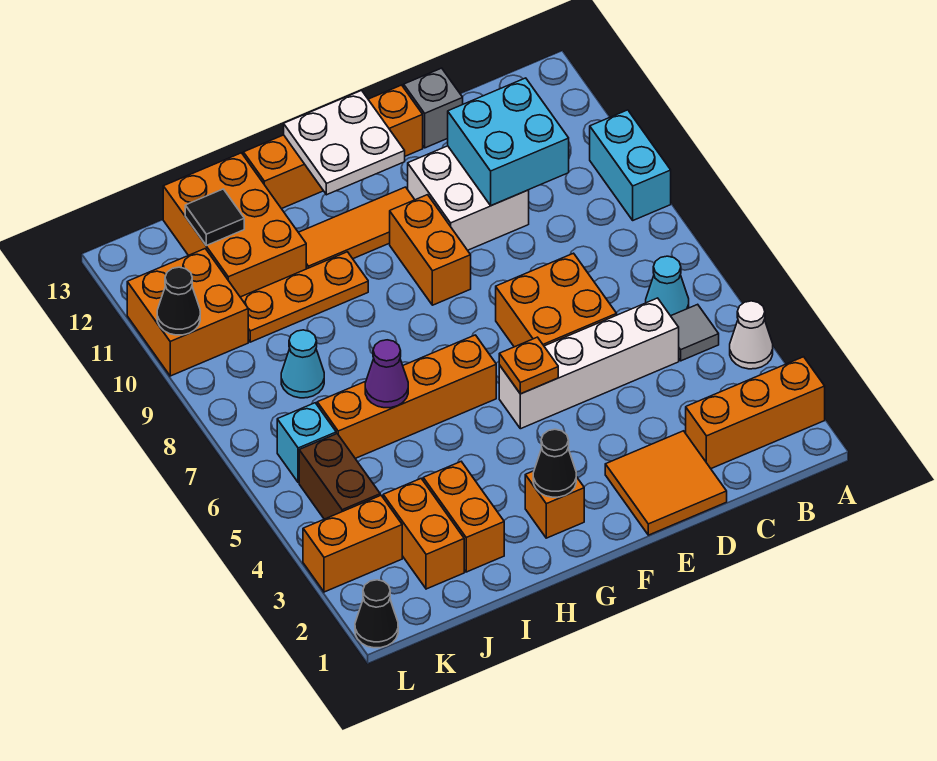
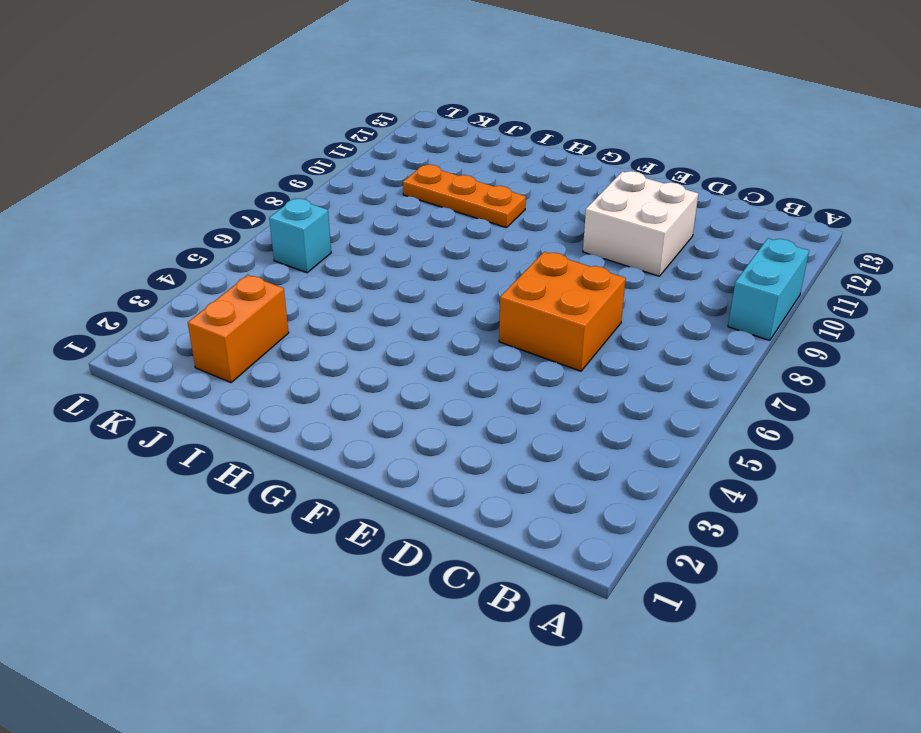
none -> orange brick A2:C2 level 1
none -> white cone A4 level 1
none -> grey tile B5 level 1
none -> cyan cone B6 level 1

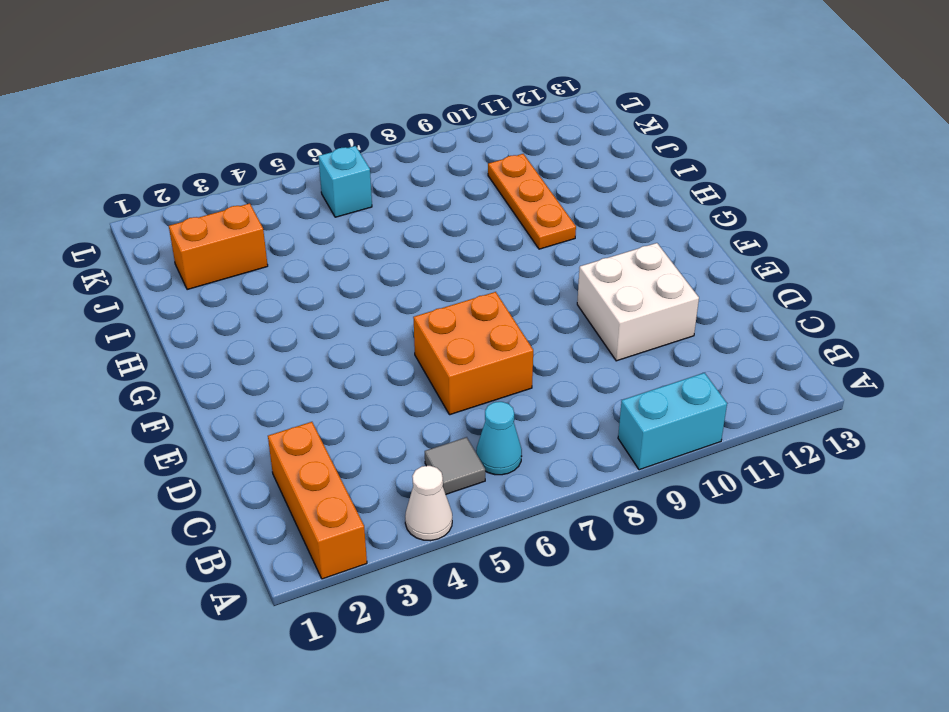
none -> white brick C5:F5 level 1
none -> orange tile D1:E2 level 1
none -> grey brick D13 level 1
none -> orange brick E13:H13 level 1

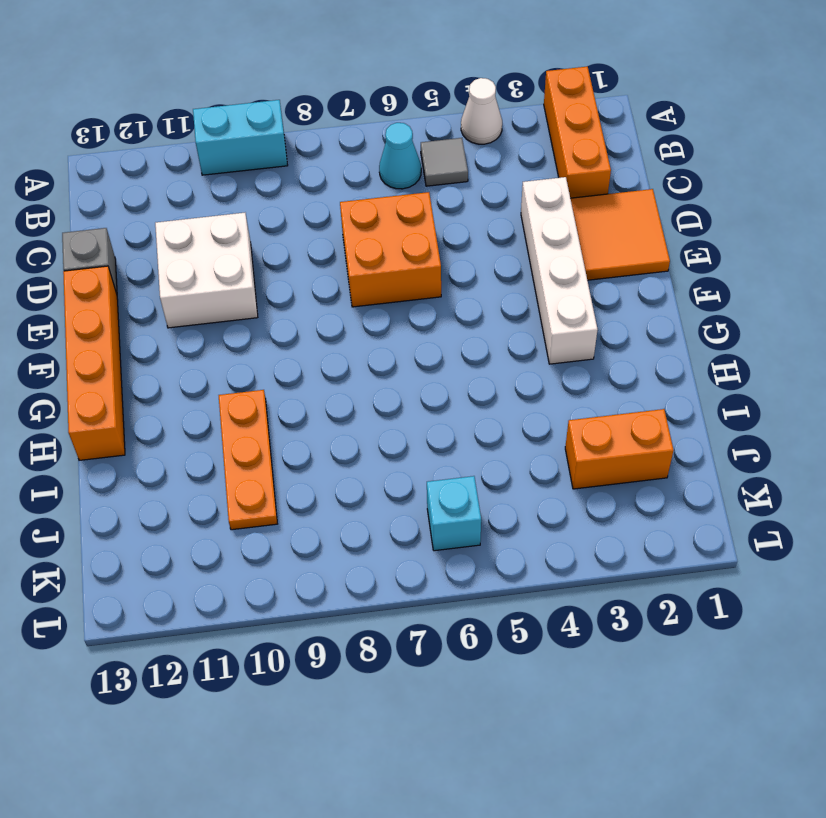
white brick D3:G3 level 1 -> white brick C5:F5 level 1
none -> orange brick F9:F10 level 1
none -> orange tile F11:H11 level 1
none -> orange brick G2 level 1
none -> orange brick G6:J6 level 1

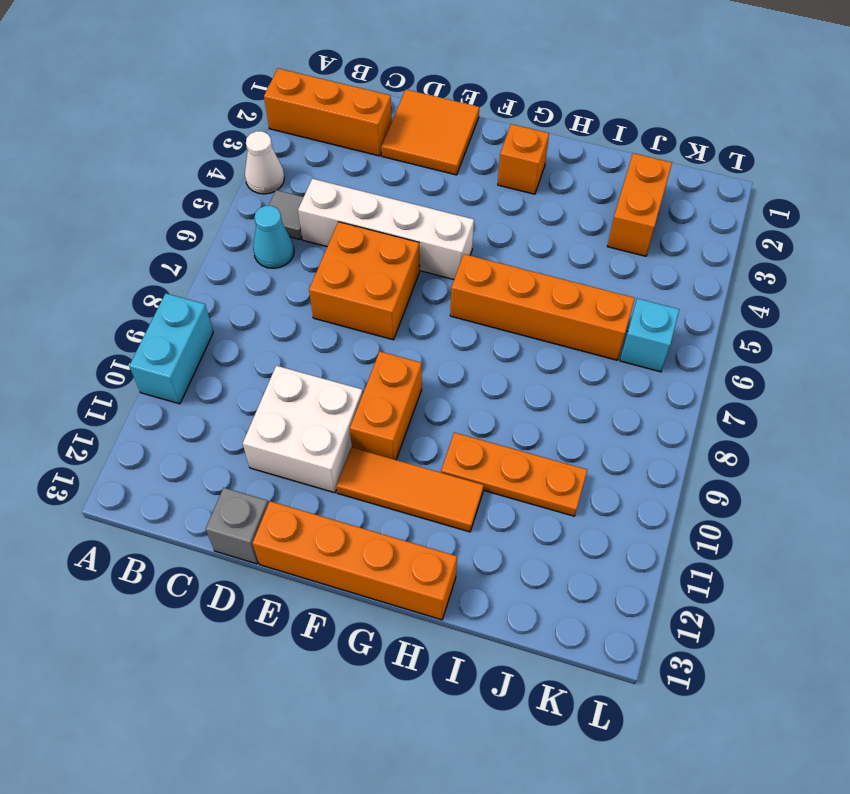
none -> orange brick I2:I3 level 1
none -> orange brick I11:J13 level 1
none -> cyan cone J8 level 1
none -> orange brick K3:L3 level 1

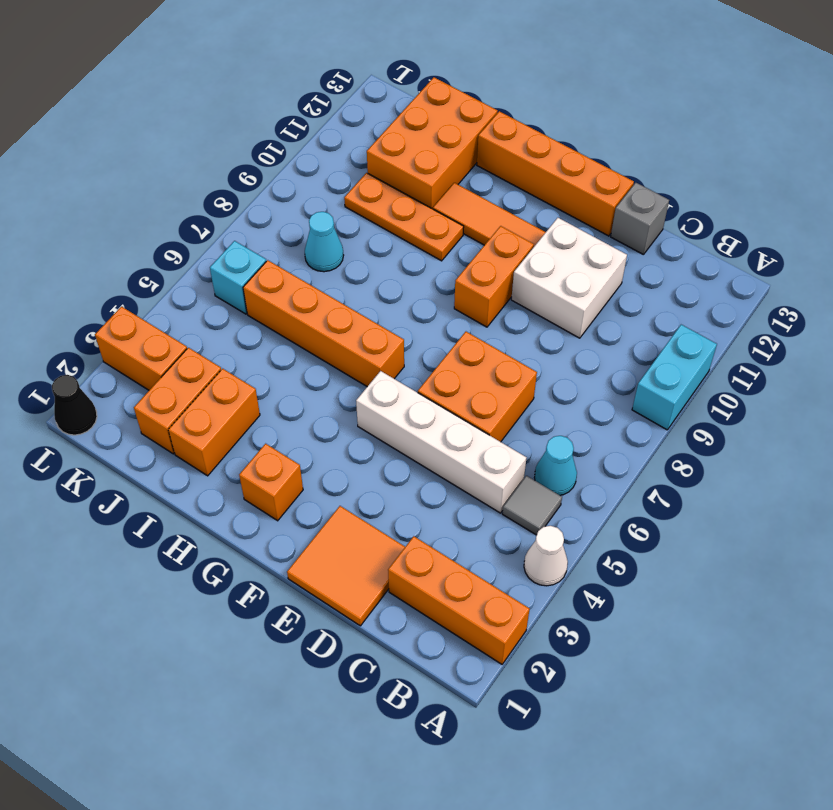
none -> brown brick K4:K5 level 1
none -> orange brick K10:L11 level 1
none -> cyan brick C10:D11 level 2
none -> orange plate F5 level 2

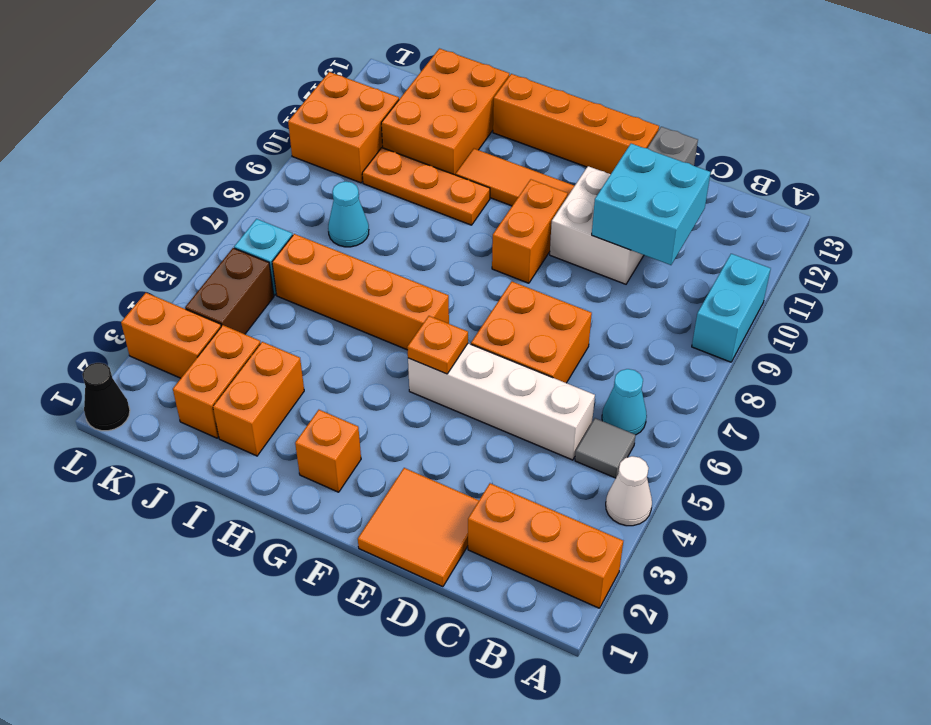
none -> white plate F12:G13 level 2
none -> black cone G2 level 2
none -> purple cone I6 level 2
none -> black tile J12 level 2

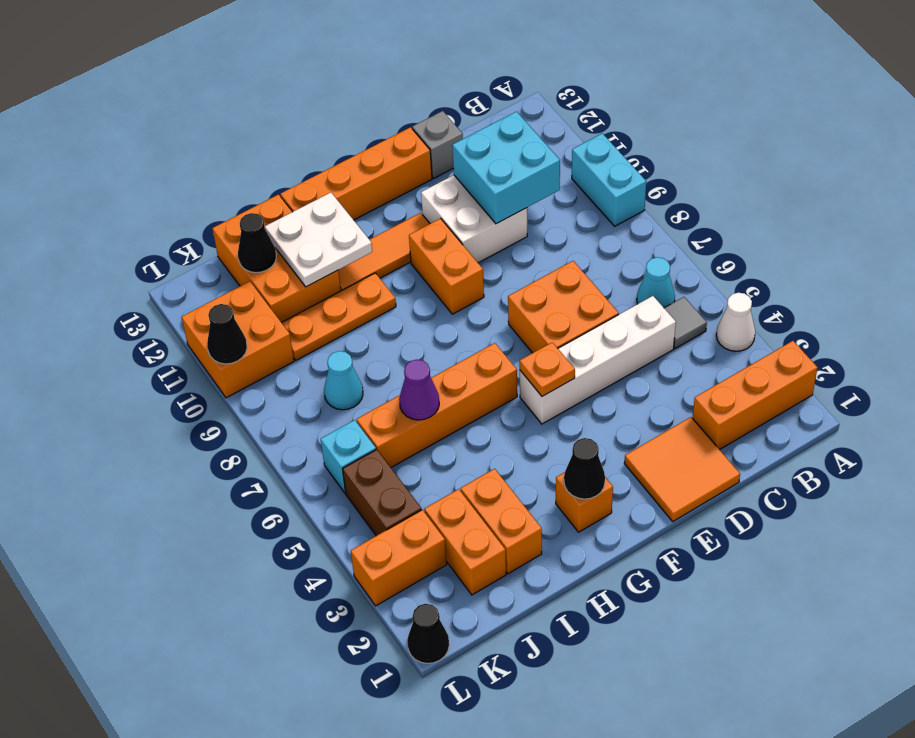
white plate H11:I12 level 2 -> white plate F12:G13 level 2
black cone J12 level 2 -> black tile J12 level 2

